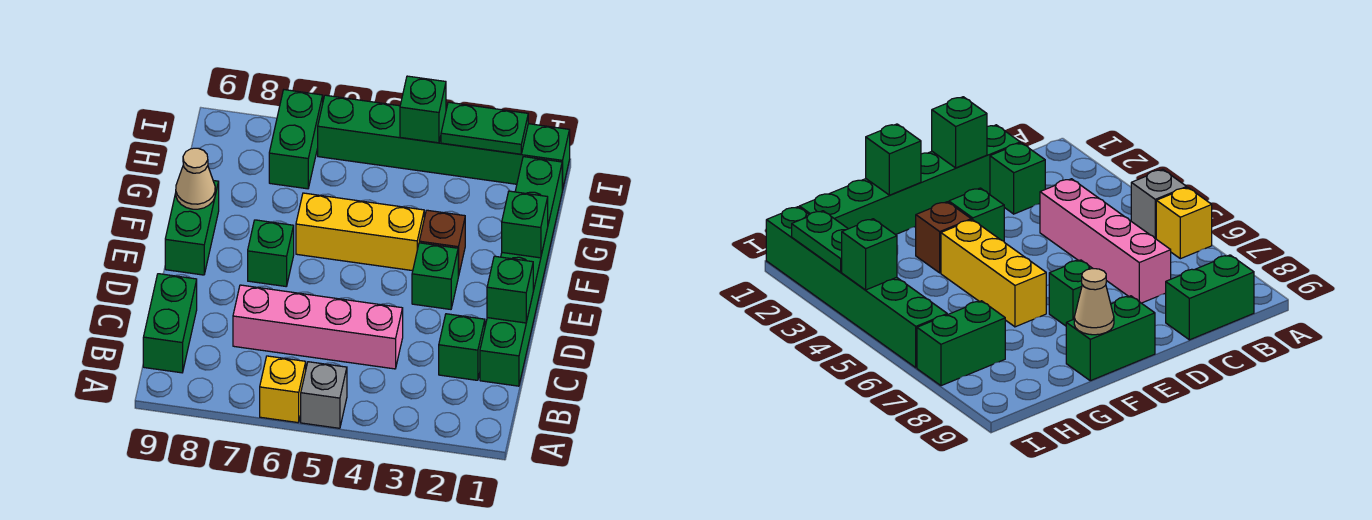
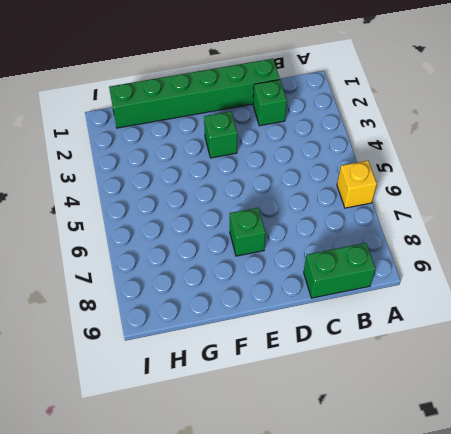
none -> grey brick A5 level 1
none -> pink brick C4:C7 level 1
none -> green brick E9:F9 level 1

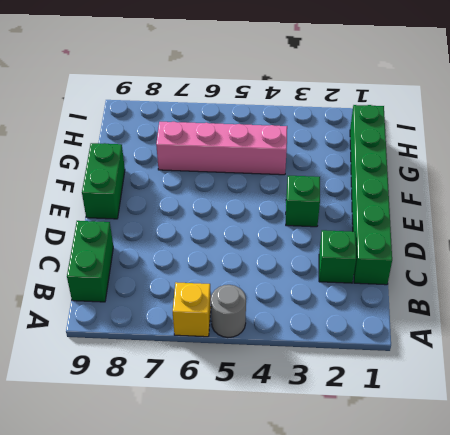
grey round brick A5 level 1 -> grey brick A5 level 1
pink brick G4:G7 level 1 -> pink brick C4:C7 level 1
none -> green brick E7 level 1
none -> brown brick F3 level 1
none -> yellow brick F4:F6 level 1

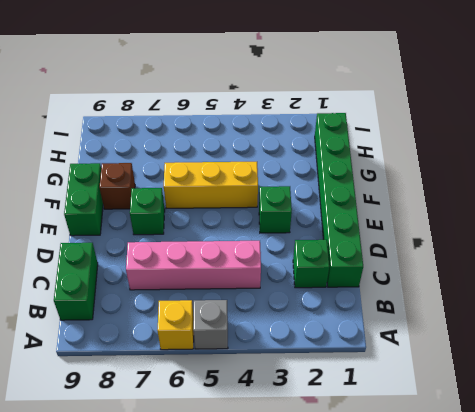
brown brick F8 level 1 -> brown brick F3 level 1
none -> green brick H7:I7 level 1
none -> green brick I1:I6 level 1
none -> green brick D1 level 2

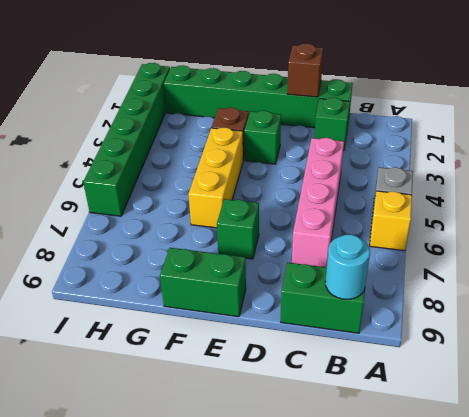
cyan round brick B9 level 2 -> none
brown brick D1 level 2 -> green brick D1 level 2
none -> green brick H7:I7 level 1
none -> green brick F1 level 2
none -> tan cone F9 level 2

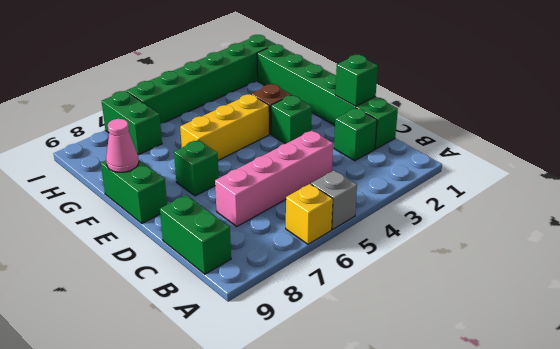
pink cone F9 level 2 -> tan cone F9 level 2
none -> green brick F1 level 2
none -> green plate I2:I3 level 2
none -> green brick I4 level 2

